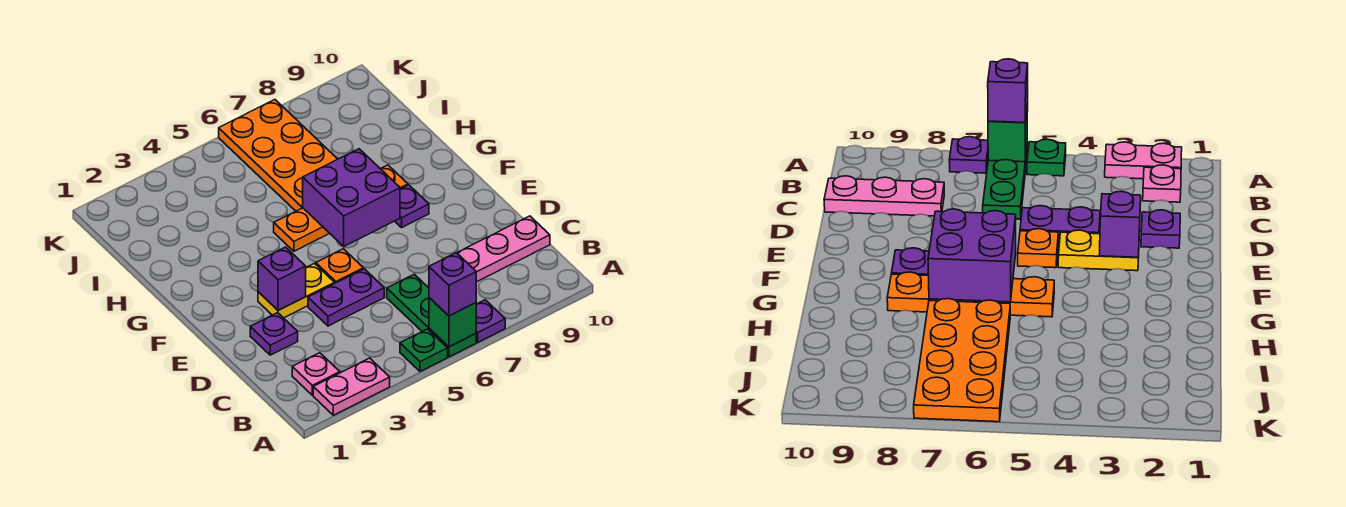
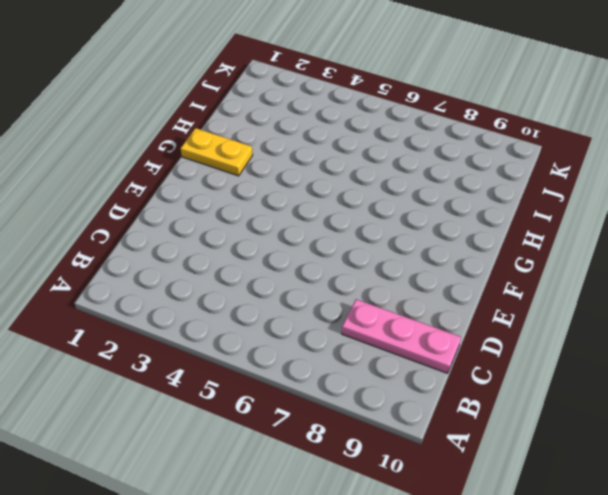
yellow plate G1:G2 level 1 -> yellow plate E3:E4 level 1
none -> pink plate A2:A3 level 1
none -> green plate A5 level 1
none -> green plate A6:C6 level 1

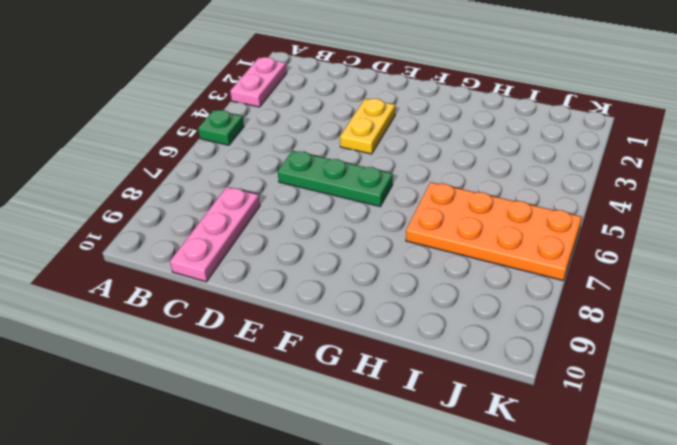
green plate D6:F6 level 1 -> green plate A6:C6 level 1
none -> purple plate A7 level 1
none -> pink plate B2 level 1
none -> purple plate D2 level 1

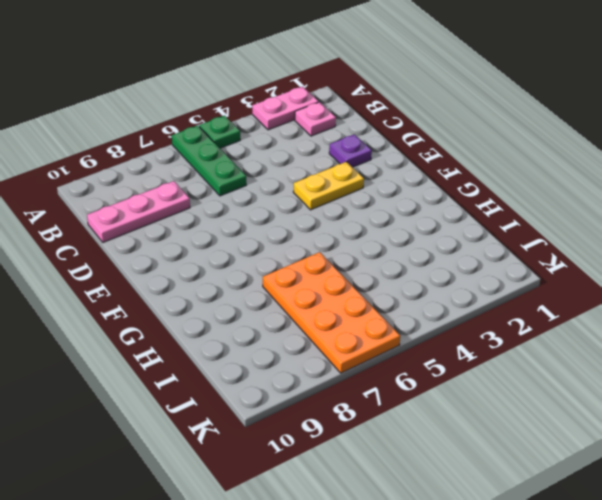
none -> purple plate A7 level 1
none -> purple plate D4:D5 level 1
none -> orange plate E5 level 1

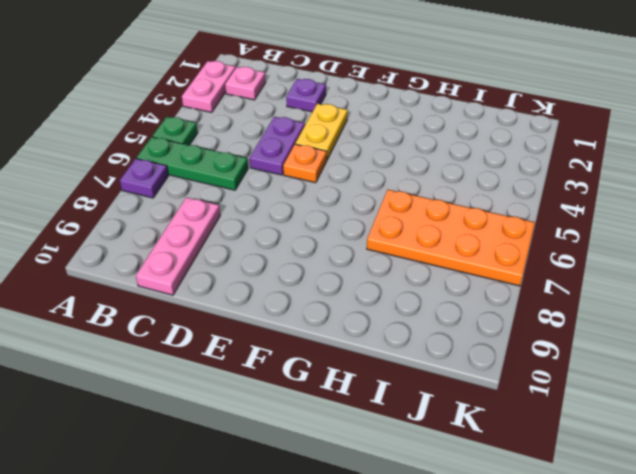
none -> purple plate F8 level 1
none -> orange plate G5:G8 level 1
none -> green brick A6 level 2

